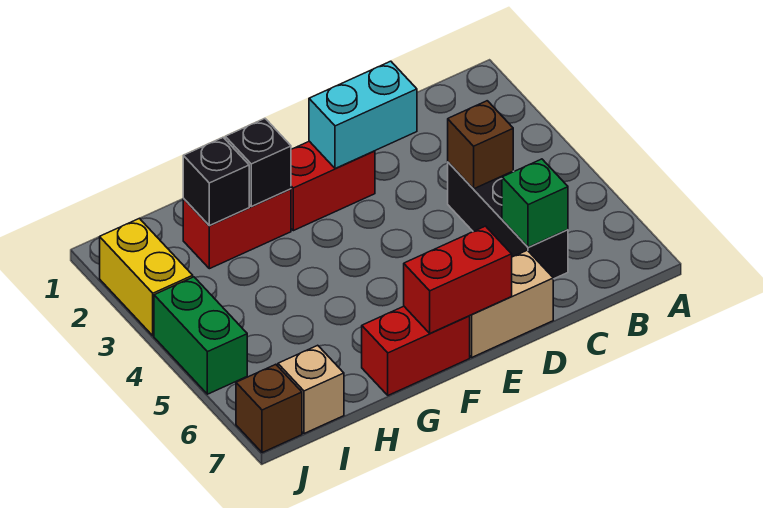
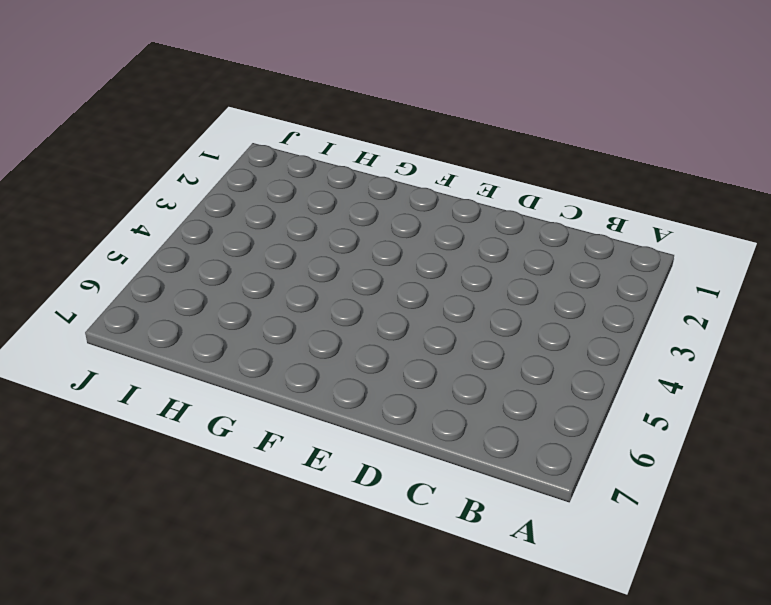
none -> black brick C4:C6 level 1
none -> tan brick D7:E7 level 1
none -> red brick E2:F2 level 1

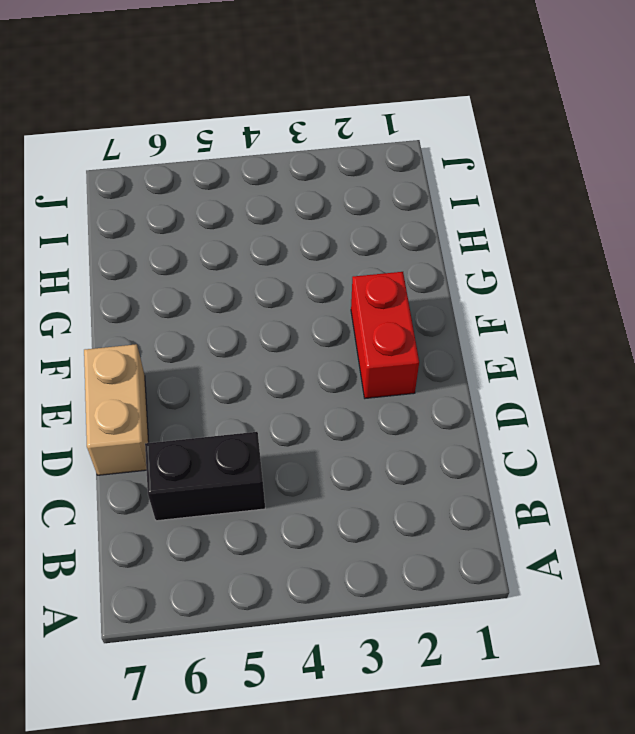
black brick C5:C6 level 1 -> black brick C4:C6 level 1
none -> red brick F7:G7 level 1
none -> red brick G2:H2 level 1
none -> tan brick I7 level 1

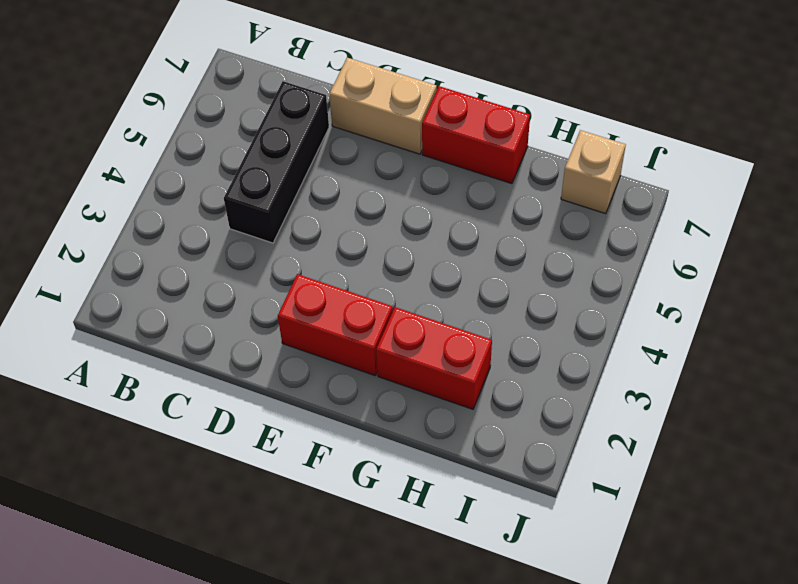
none -> yellow brick J2:J3 level 1
none -> green brick J4:J5 level 1
none -> brown brick J7 level 1

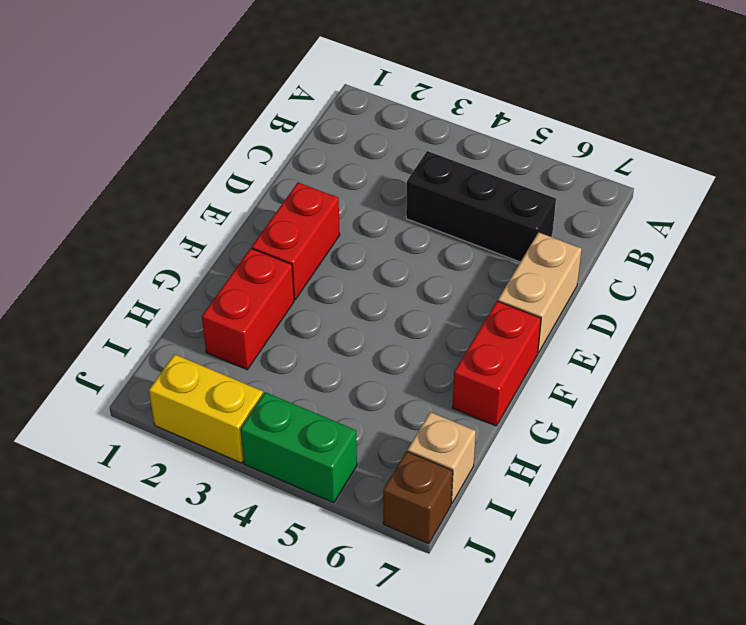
none -> brown brick C4 level 2
none -> green brick C6 level 2
none -> cyan brick D2:E2 level 2

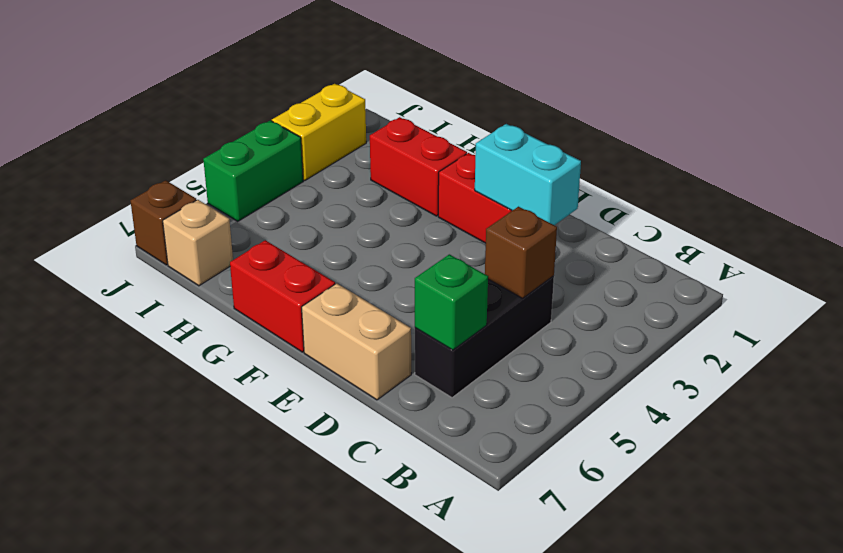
none -> red brick E7:F7 level 2
none -> black brick G2 level 2
none -> black brick H2 level 2

